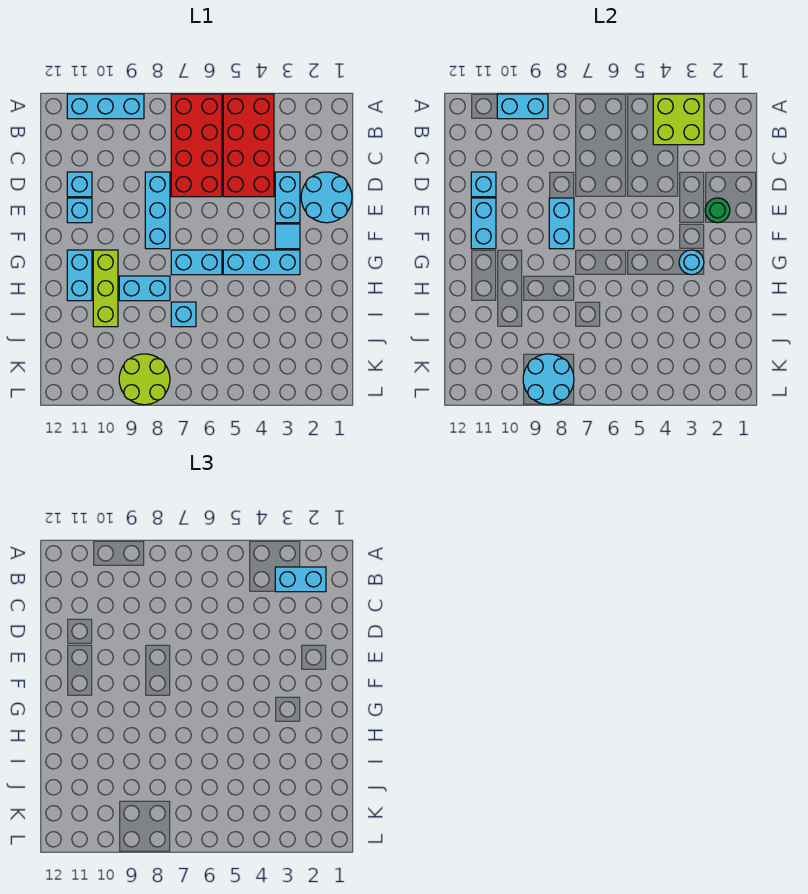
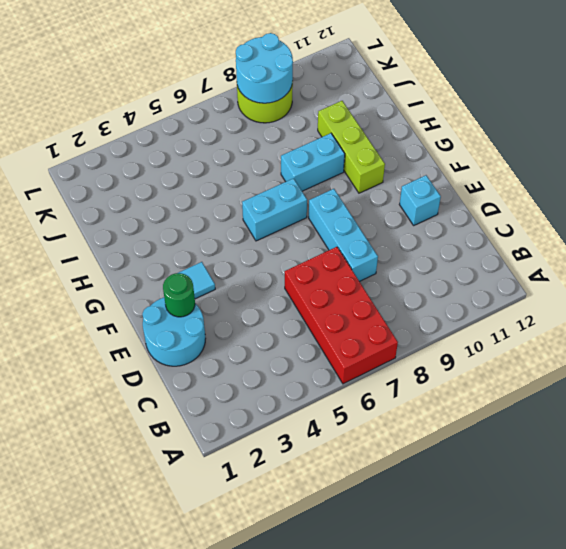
none -> red brick A4:D5 level 1
none -> cyan brick A9:A11 level 1
none -> cyan brick D3:E3 level 1

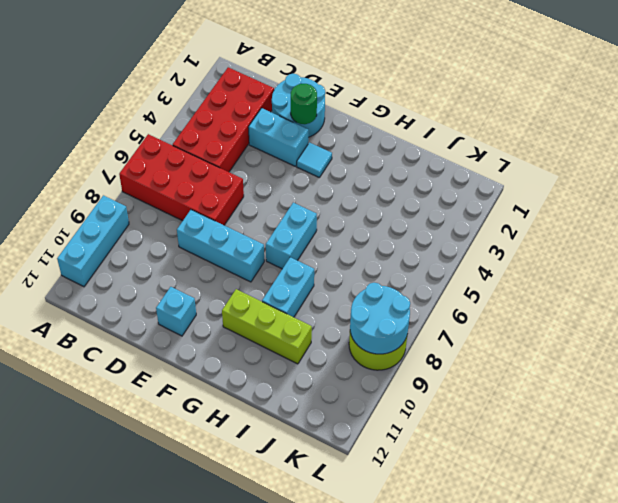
red brick B2:C5 level 1 -> red brick A4:D5 level 1
none -> cyan brick D11 level 1
none -> cyan brick G3:G5 level 1
none -> cyan brick G11:H11 level 1

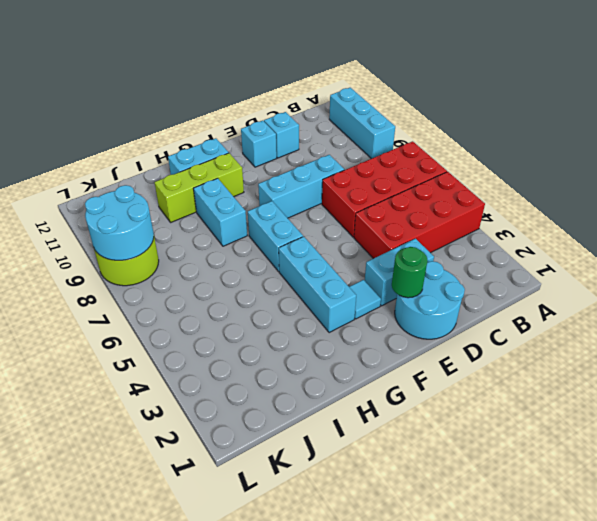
none -> cyan brick I7 level 1
none -> lime brick A3:B4 level 2
none -> cyan brick A9:A10 level 2

